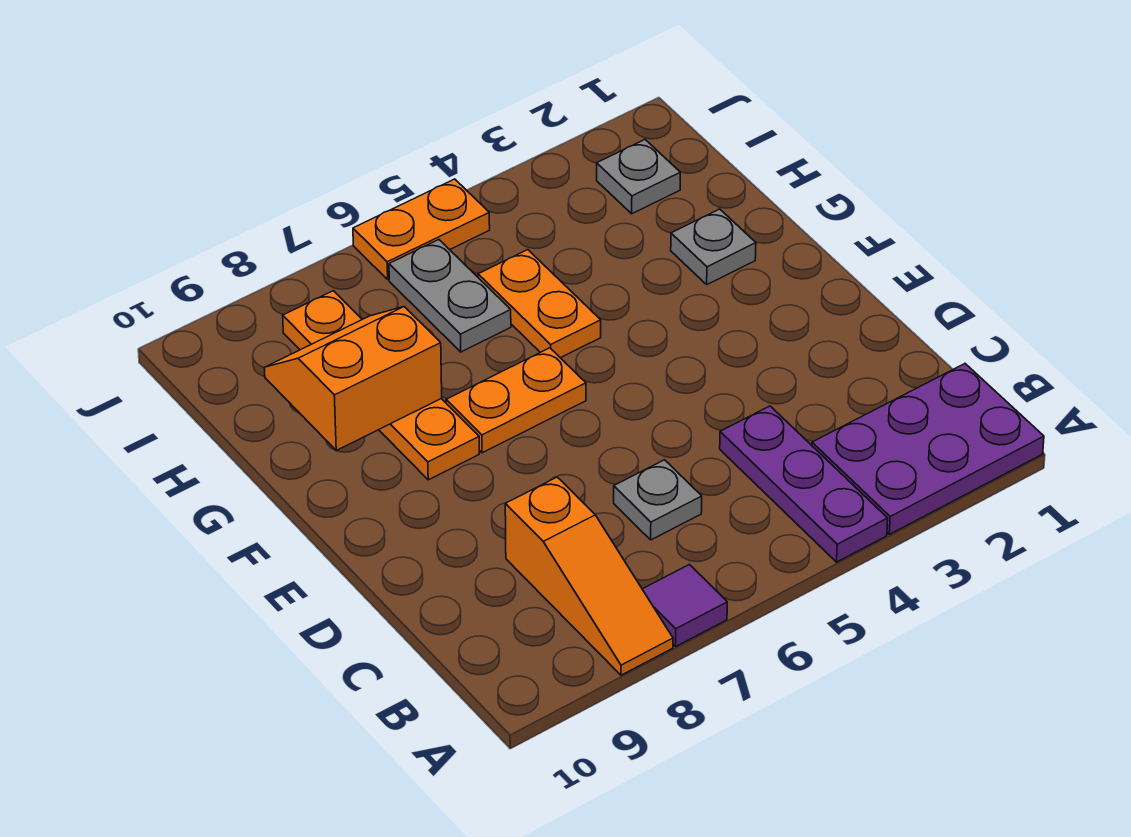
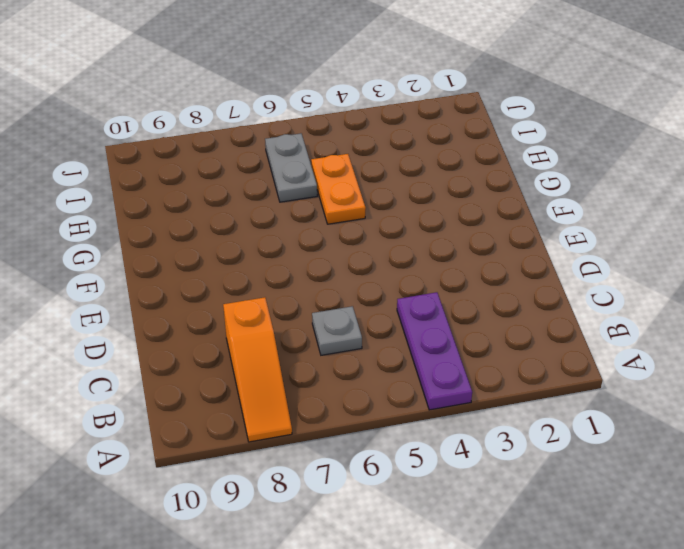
none -> purple plate A1:B3 level 1
none -> purple tile A7 level 1
none -> orange plate F6:F7 level 1

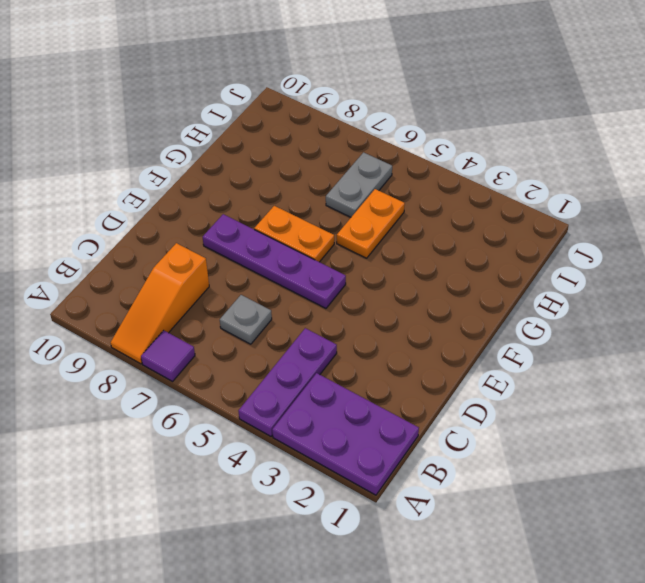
purple plate E5:E8 level 1 -> none
none -> orange plate F8:I8 level 1
none -> grey plate G2 level 1
none -> grey plate I2 level 1

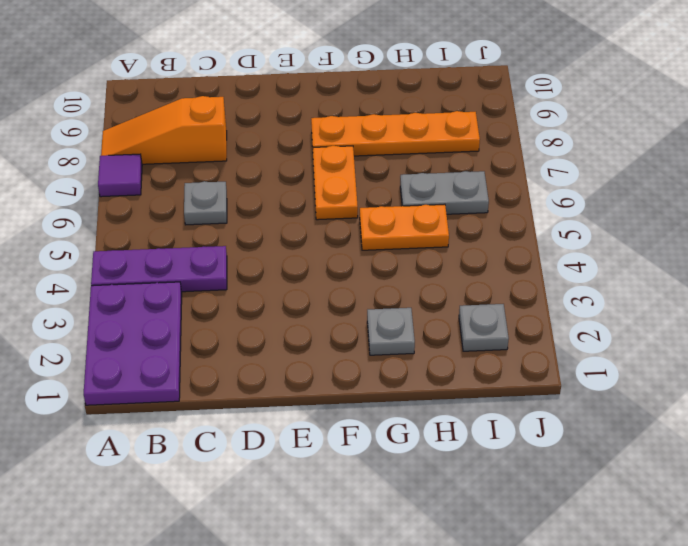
none -> orange plate J5:J6 level 1
none -> orange slope G8:H9 level 2 top G

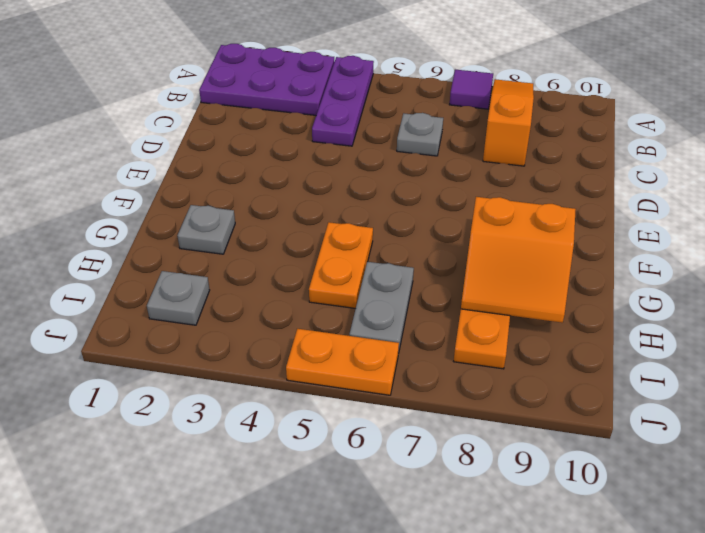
none -> orange plate F6:F7 level 1

